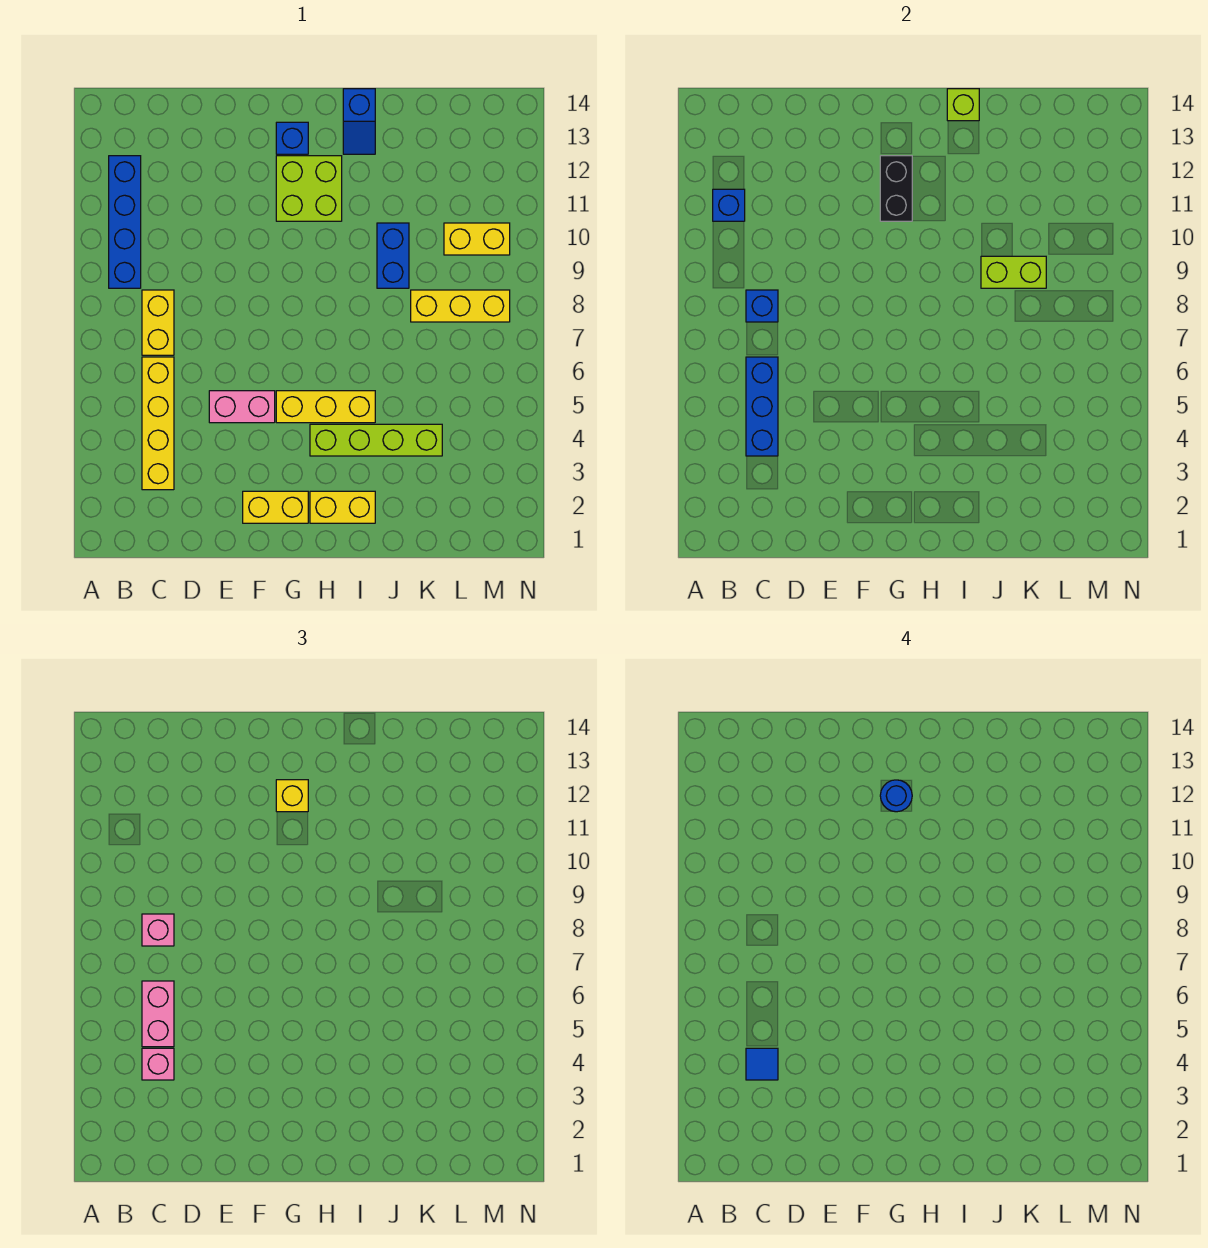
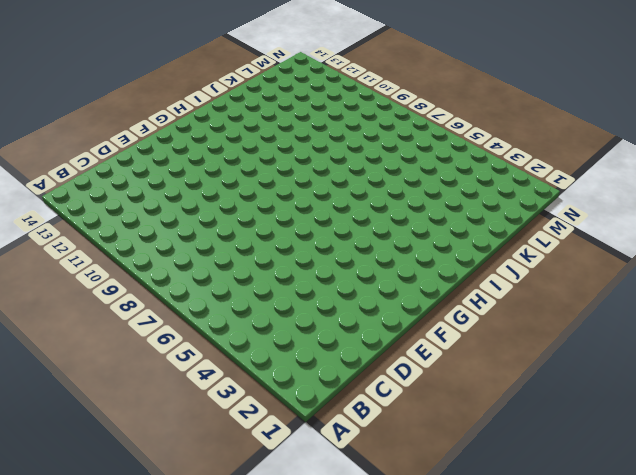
none -> blue brick B9:B12 level 1
none -> yellow brick C3:C6 level 1
none -> yellow brick C7:C8 level 1

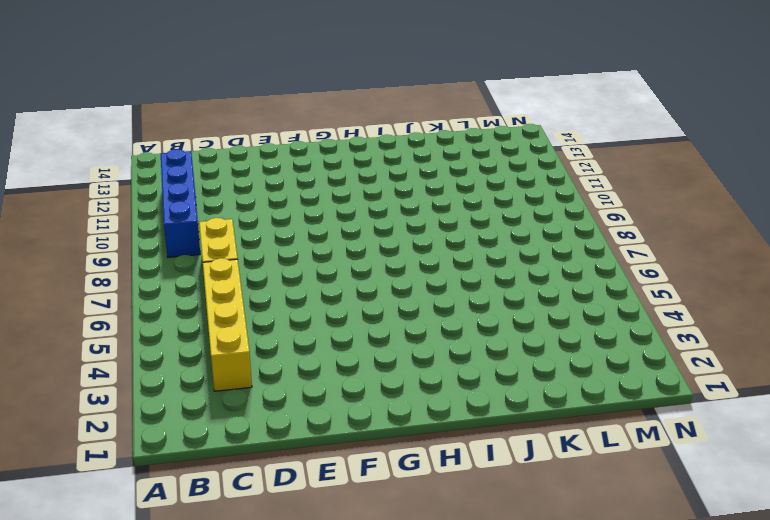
none -> pink brick E5:F5 level 1
none -> yellow brick F2:G2 level 1
none -> yellow brick G5:I5 level 1

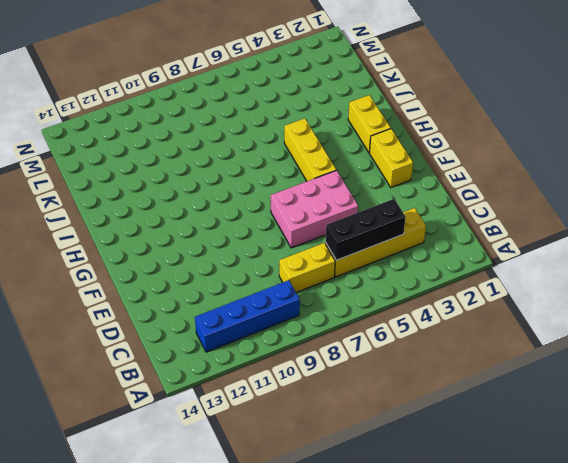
black brick C4:C6 level 2 -> blue brick C4:C6 level 2
pink brick E5:F7 level 1 -> pink brick E5:F5 level 1
none -> lime brick G11:H12 level 1
none -> blue brick G13 level 1
none -> lime brick H4:K4 level 1

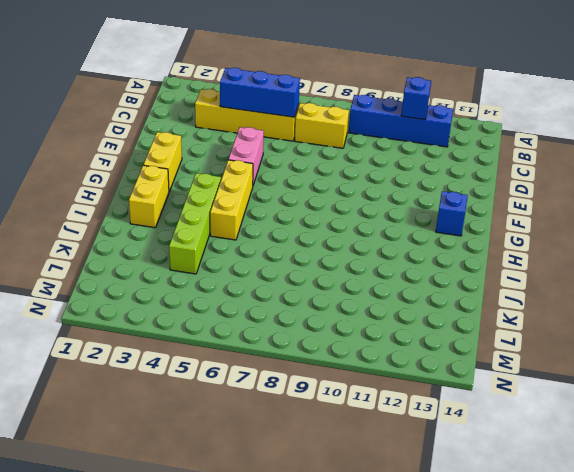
none -> lime brick G11:H12 level 1
none -> blue slope I13:I14 level 1 top 14
none -> blue brick J9:J10 level 1

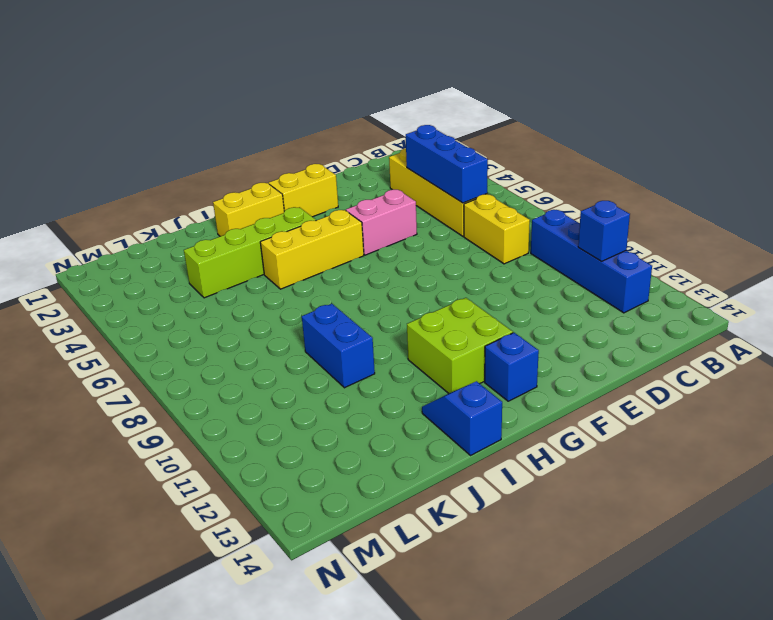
none -> yellow brick K8:M8 level 1
none -> yellow brick L10:M10 level 1
none -> blue brick C8 level 2

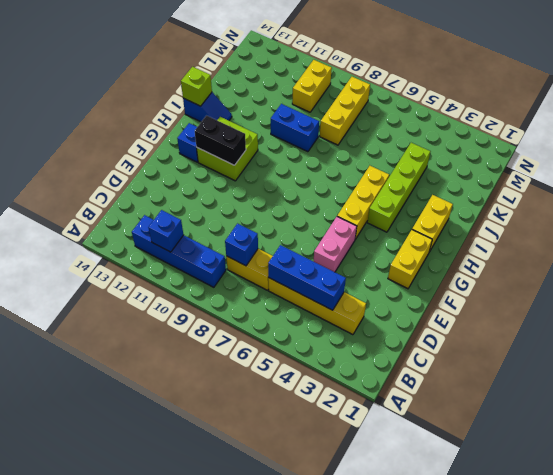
none -> lime brick J9:K9 level 2
none -> pink brick C4 level 3
none -> pink brick C5:C6 level 3

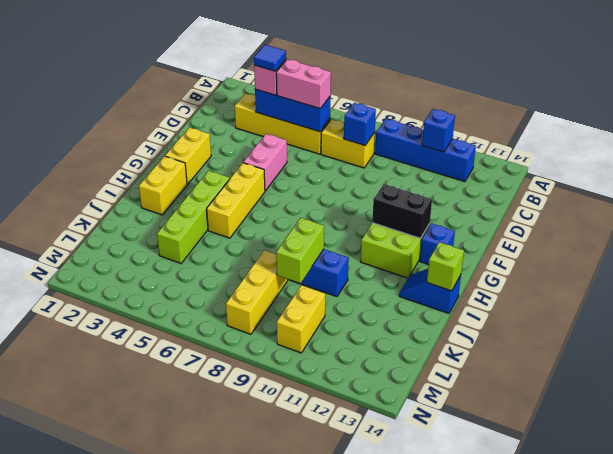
none -> pink brick C8 level 3
none -> yellow brick G12 level 3
none -> blue round brick G12 level 4

